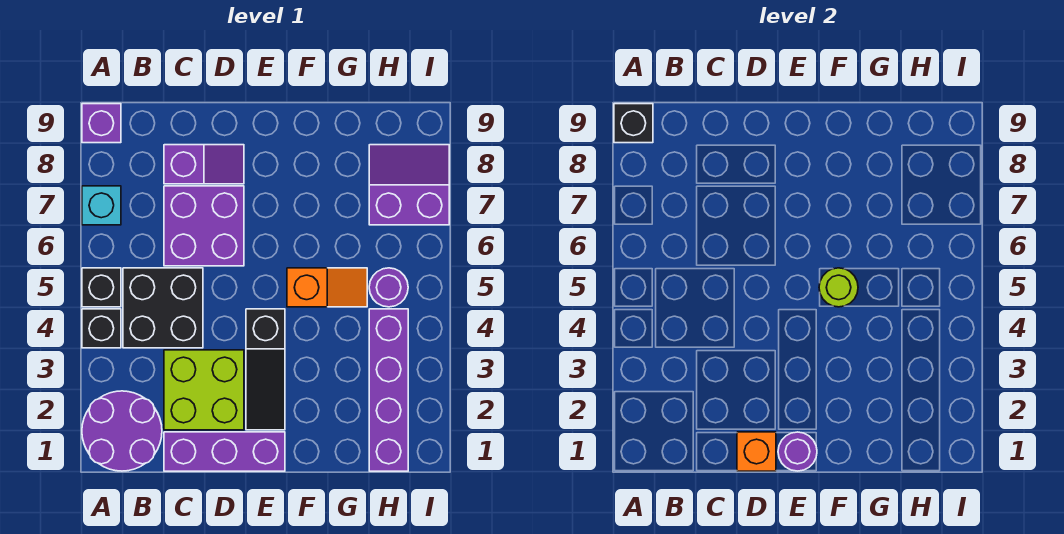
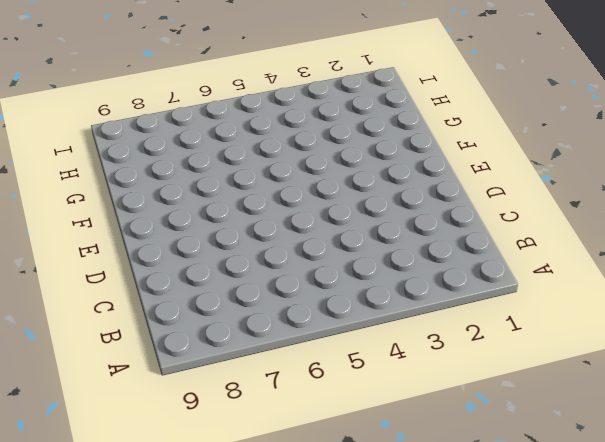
none -> purple round brick A1:B2 level 1
none -> black brick A4 level 1
none -> black brick A5 level 1

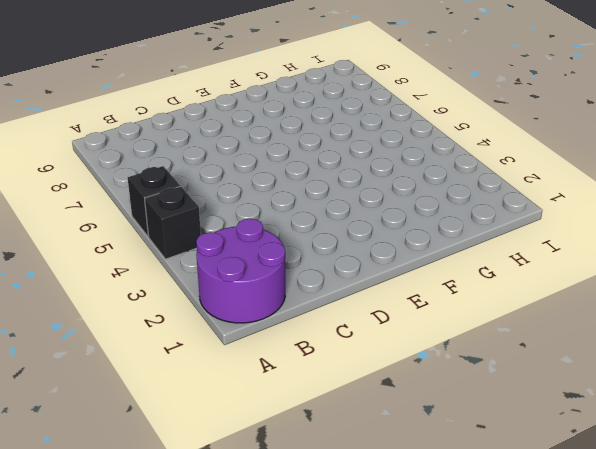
none -> cyan brick A7 level 1
none -> purple brick A9 level 1
none -> black brick B4:C5 level 1

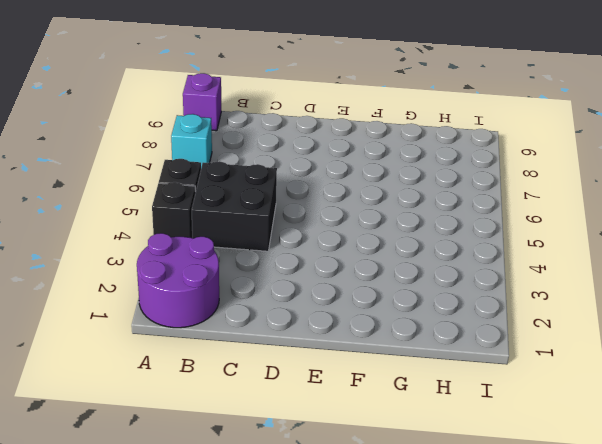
none -> purple brick C1:E1 level 1
none -> lime brick C2:D3 level 1
none -> purple brick C6:D7 level 1

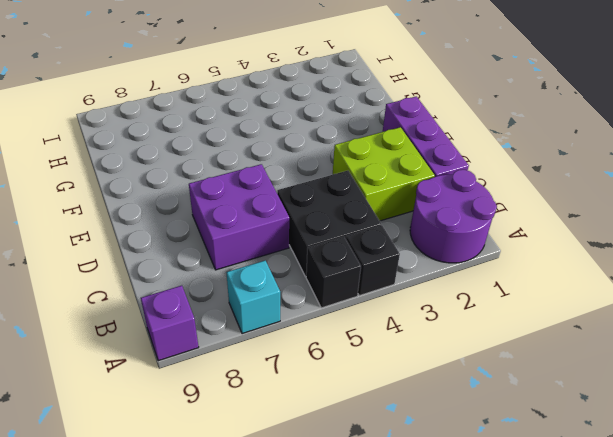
none -> purple slope C8:D8 level 1 top C
none -> black slope E2:E4 level 1 top 4
none -> orange slope F5:G5 level 1 top F

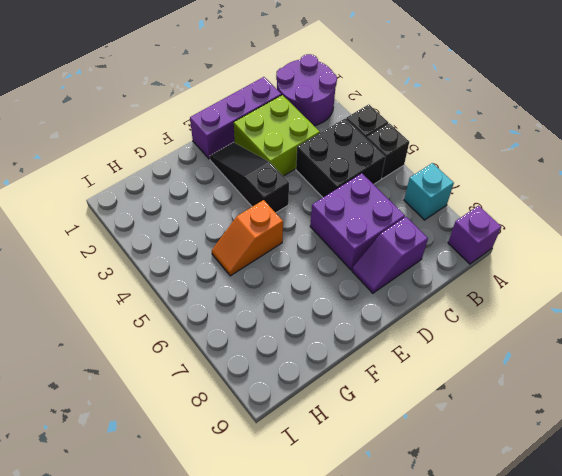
none -> purple brick H1:H4 level 1
none -> purple round brick H5 level 1
none -> purple slope H7:I8 level 1 top 7

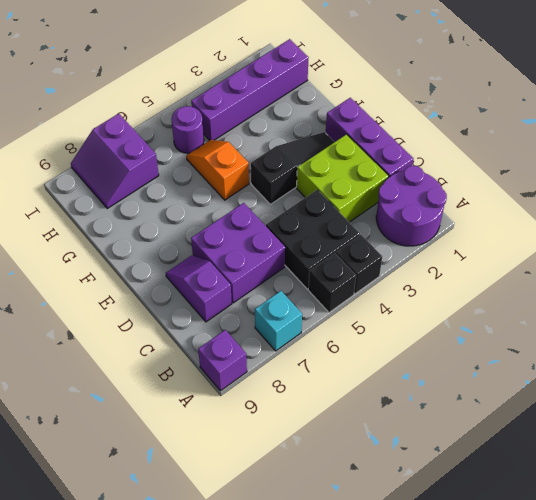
none -> black brick A9 level 2
none -> orange brick D1 level 2
none -> purple round brick E1 level 2

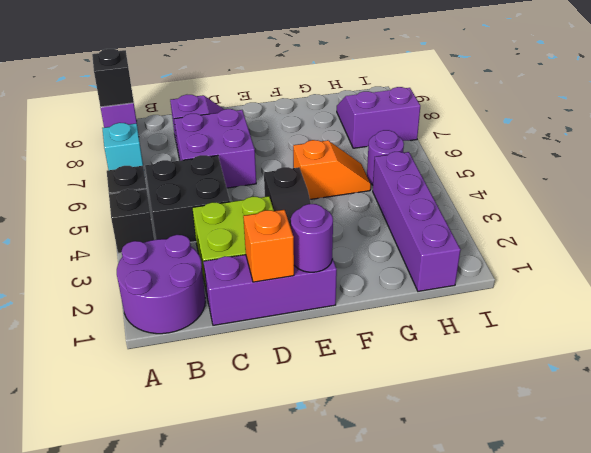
none -> lime round brick F5 level 2

